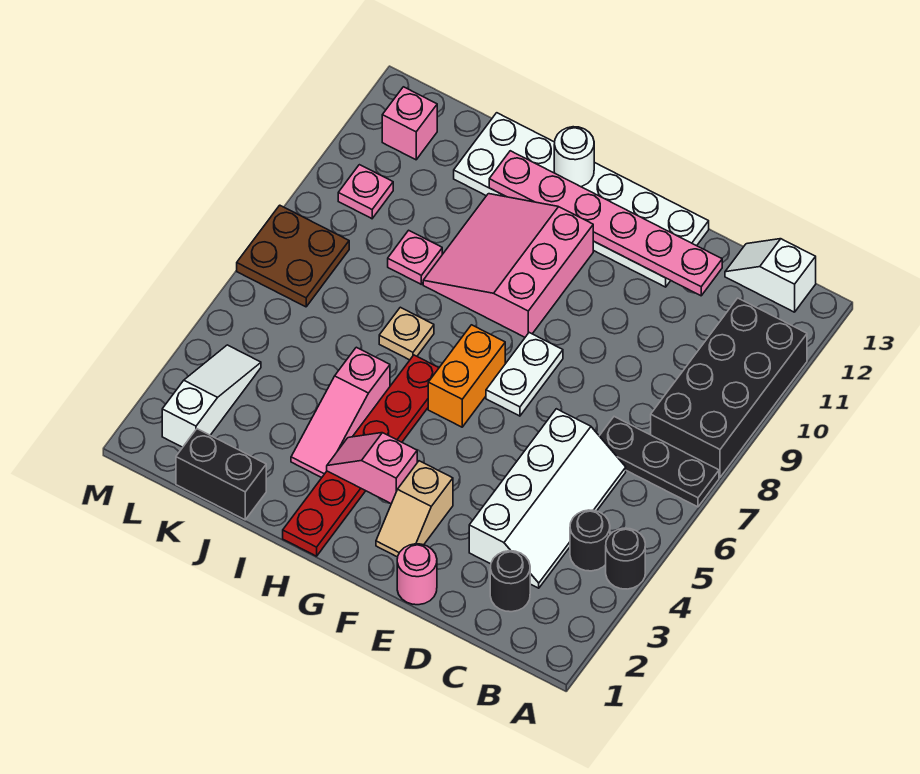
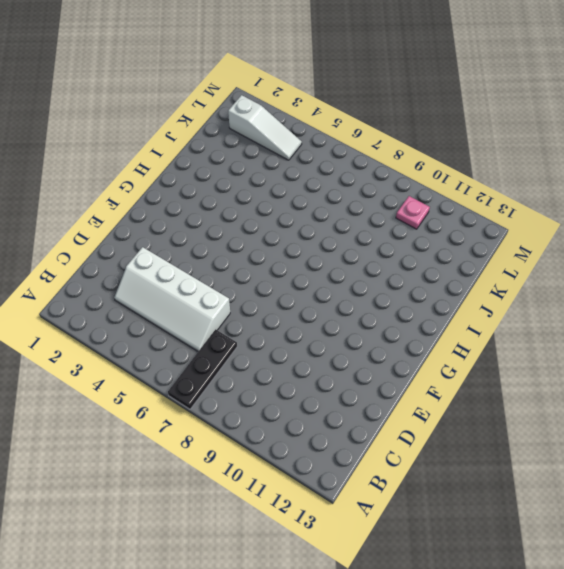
none -> black round brick A4 level 1
none -> black brick A8:B11 level 1
none -> black round brick B4 level 1

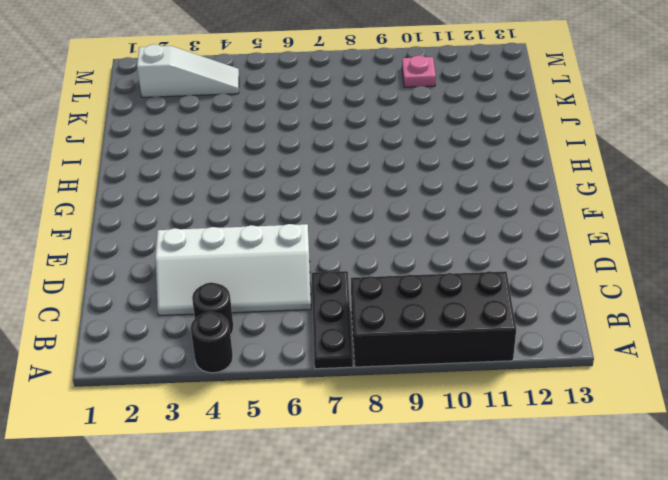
none -> white slope B13:C13 level 1 top B
none -> black round brick C2 level 1
none -> pink round brick E1 level 1

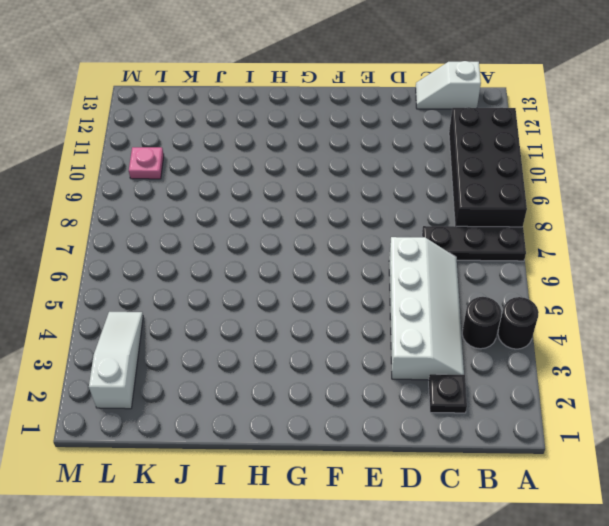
black plate C2 level 1 -> black round brick C2 level 1
none -> pink round brick E1 level 1
none -> white plate E12:J13 level 1
none -> tan slope F2:F3 level 1 top 3

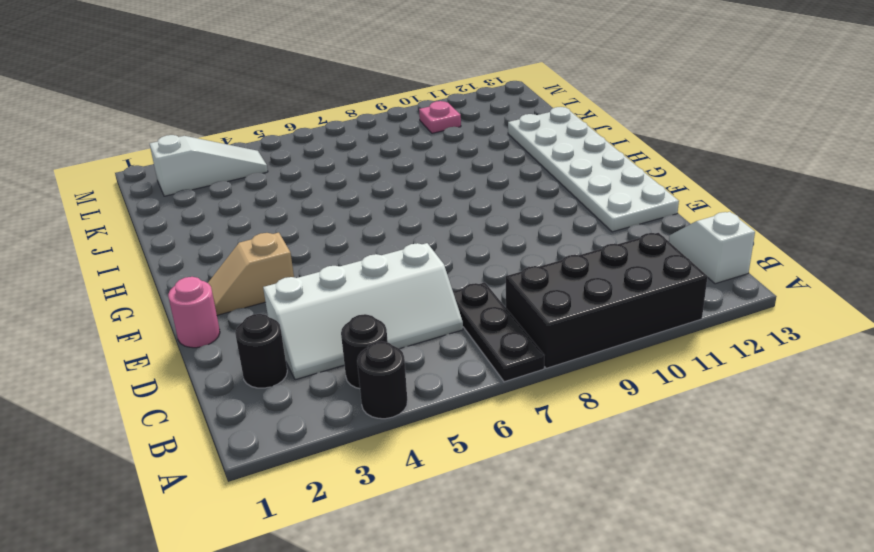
none -> white plate F7:F8 level 1
none -> orange brick G6:G7 level 1
none -> pink slope G9:I11 level 1 top G

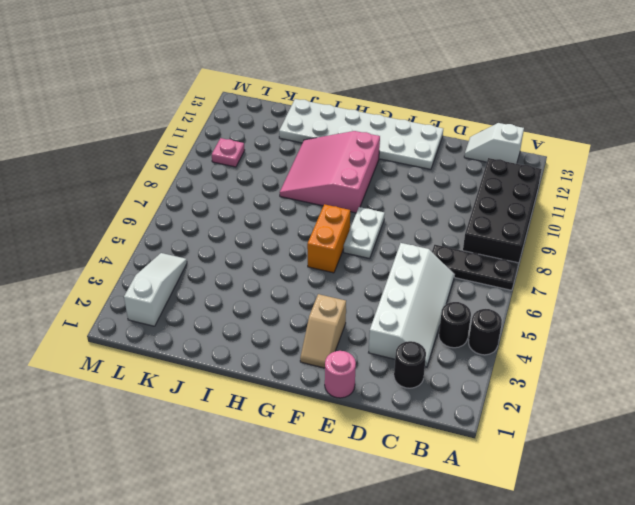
none -> red plate H1:H6 level 1
none -> pink slope I3:I5 level 1 top 5
none -> tan plate I7 level 1

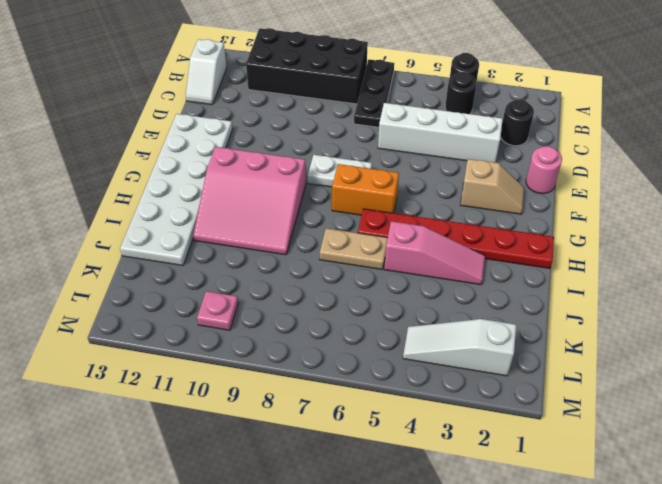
tan plate I6:I7 level 1 -> tan plate I7 level 1
none -> black brick J1:K1 level 1
none -> pink plate J9 level 1
none -> brown plate L7:M8 level 1

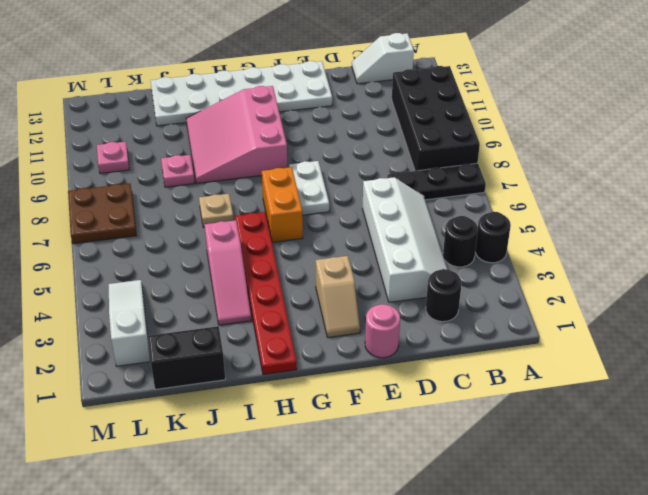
none -> pink brick L12 level 1
none -> pink plate D12:I12 level 2
none -> pink slope G3:H3 level 2 top G

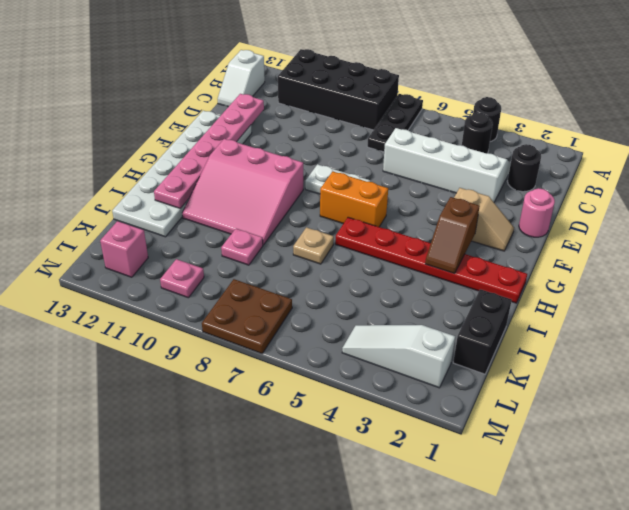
brown slope G3:H3 level 2 top G -> pink slope G3:H3 level 2 top G
none -> pink slope I3:I5 level 1 top 5
none -> white round brick H13 level 2

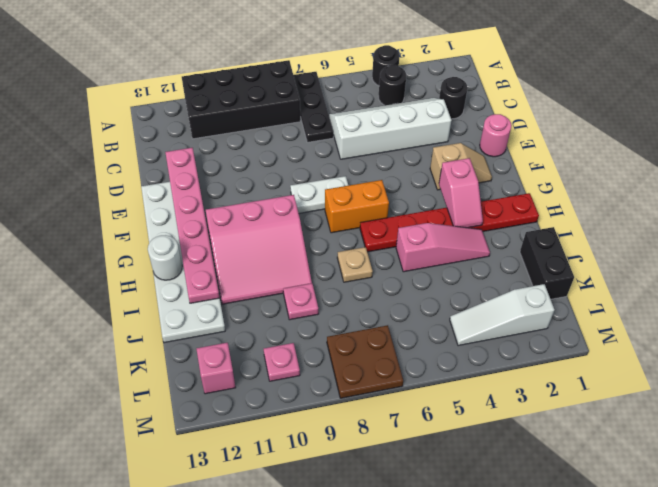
none -> white slope B13:C13 level 1 top B

